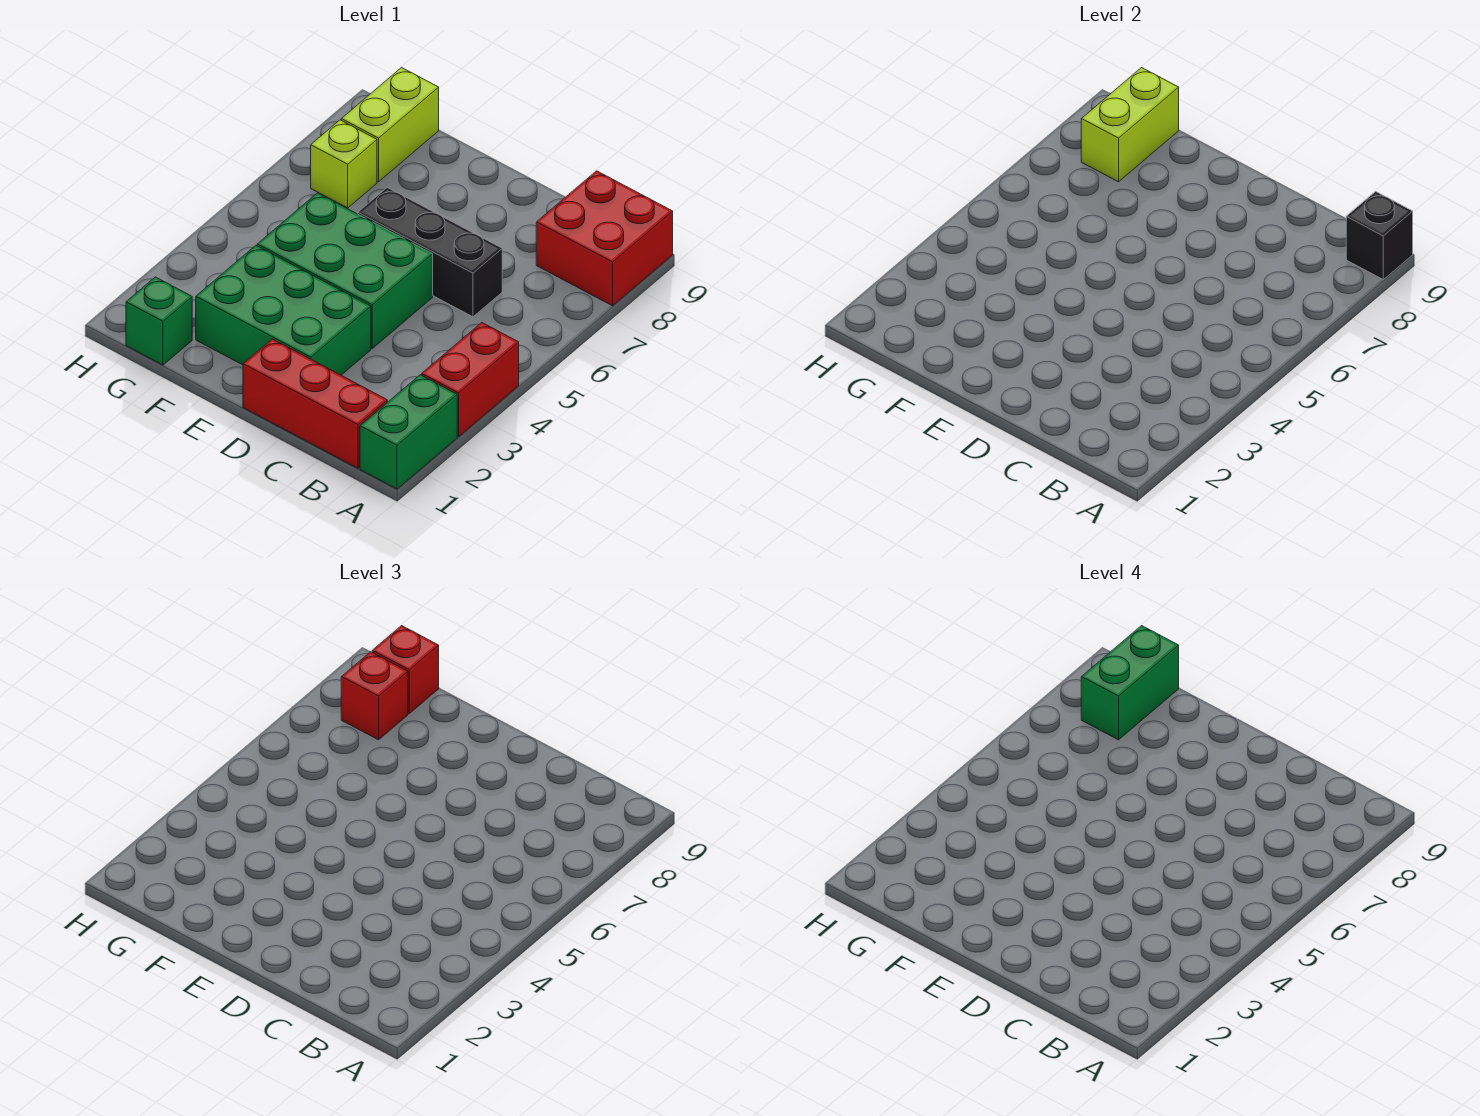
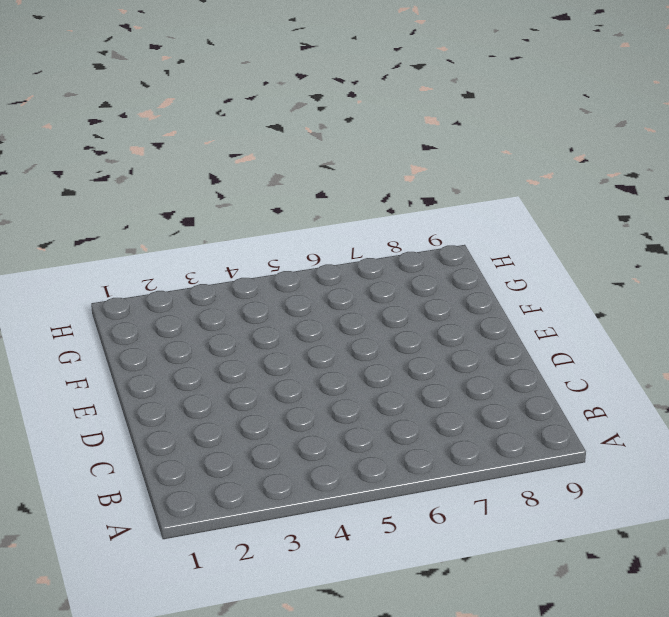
none -> green brick A1:A2 level 1
none -> red brick A3:A4 level 1
none -> red brick A8:B9 level 1

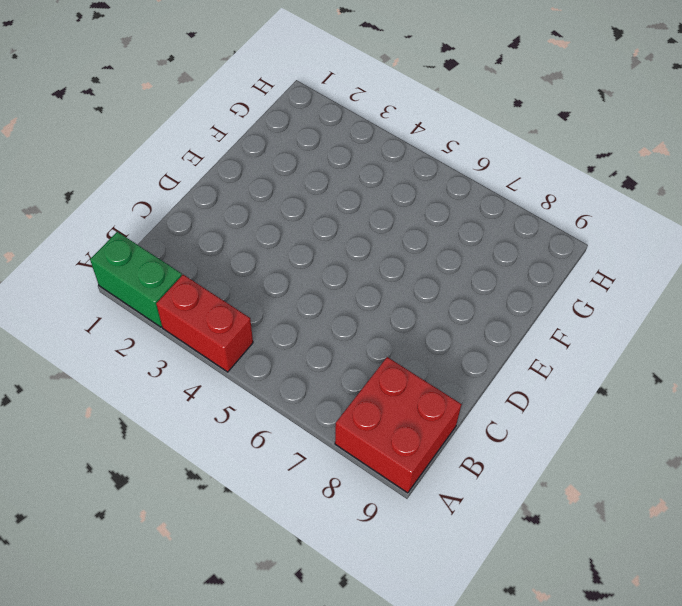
none -> red brick B1:D1 level 1
none -> black brick C6:E6 level 1
none -> green brick D2:F3 level 1

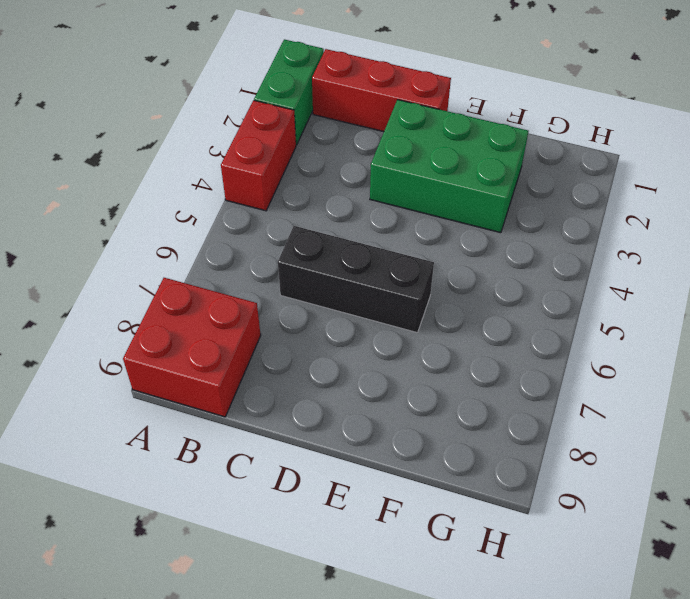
none -> green brick D4:F5 level 1
none -> green brick G1 level 1
none -> lime brick G7 level 1

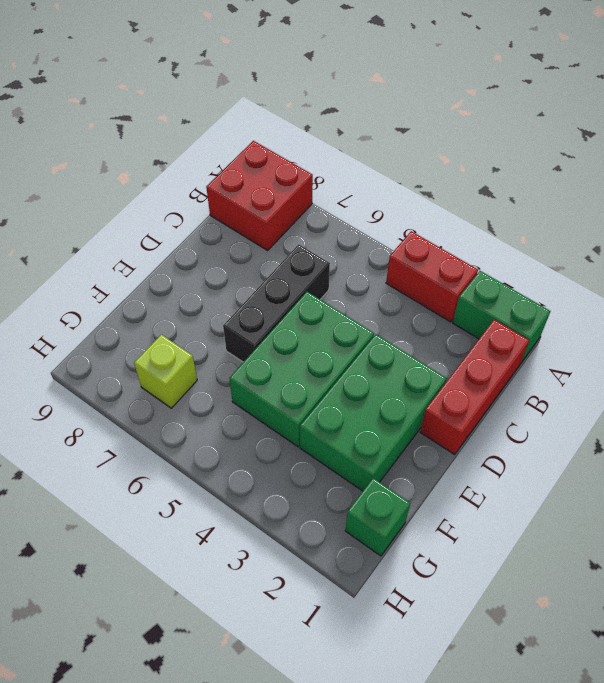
none -> lime brick G8:G9 level 1
none -> black brick A9 level 2
none -> lime brick G8:G9 level 2

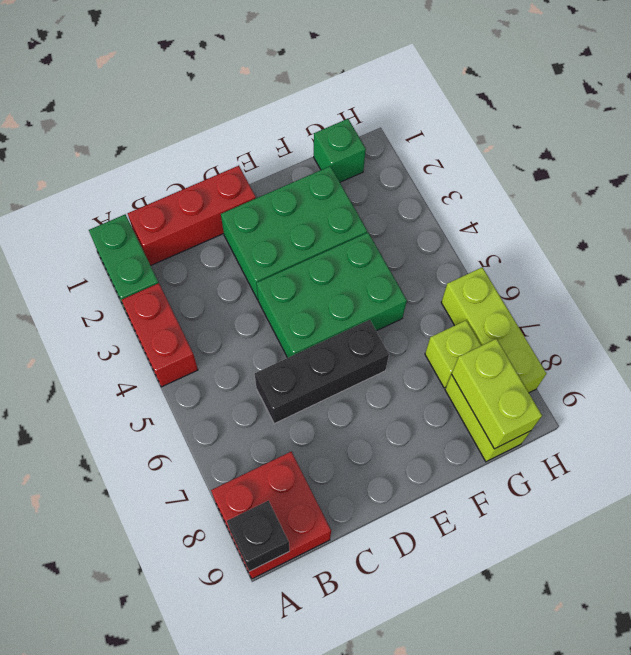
lime brick H6:H8 level 1 -> none
none -> red brick G8 level 3
none -> red brick G9 level 3
none -> green brick G8:G9 level 4

